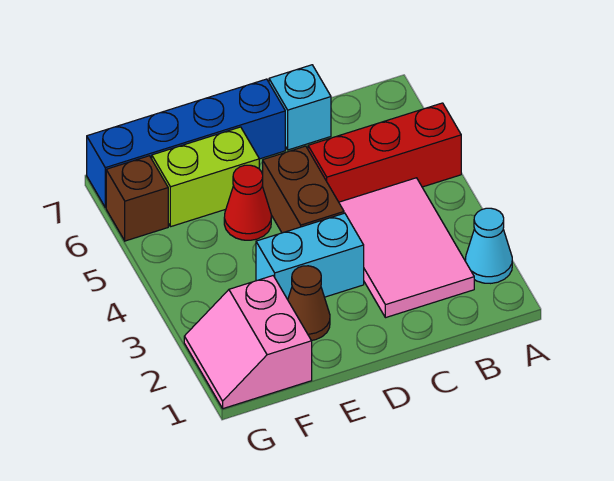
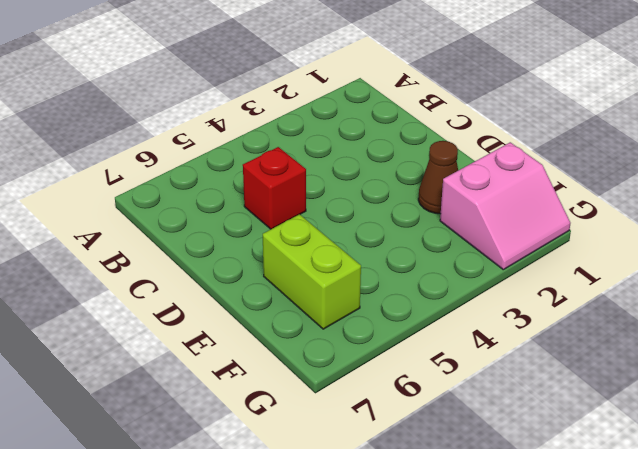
red brick C5 level 1 -> red brick A5:C5 level 1
none -> cyan cone A2 level 1
none -> pink tile B2:C4 level 1
none -> cyan brick C7 level 1

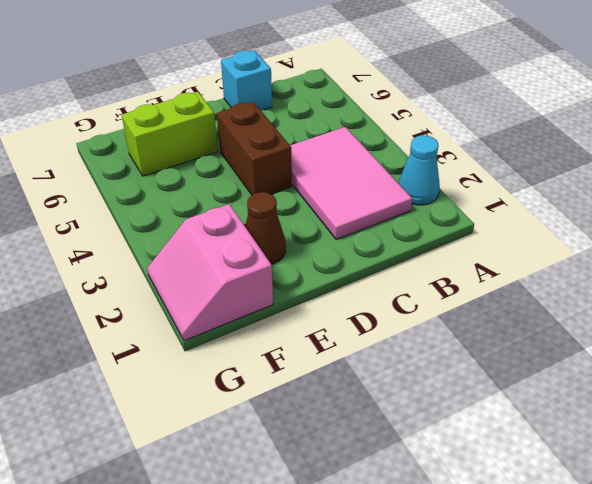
none -> red brick A5:C5 level 1
none -> cyan brick D3:E3 level 1
none -> blue brick D7:G7 level 1

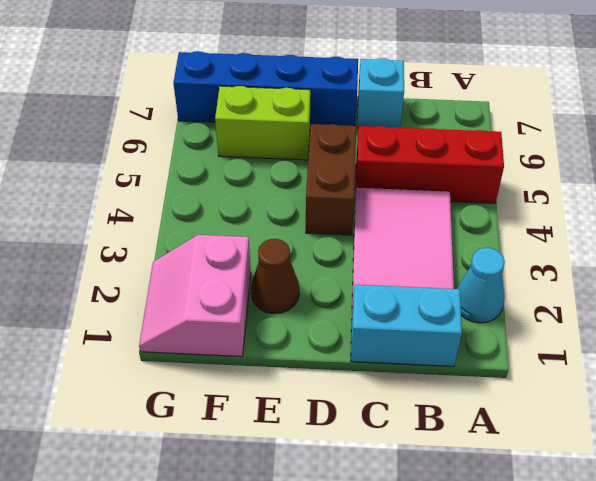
cyan brick B1:C1 level 1 -> cyan brick D3:E3 level 1
none -> red cone E5 level 1
none -> brown brick G6 level 1

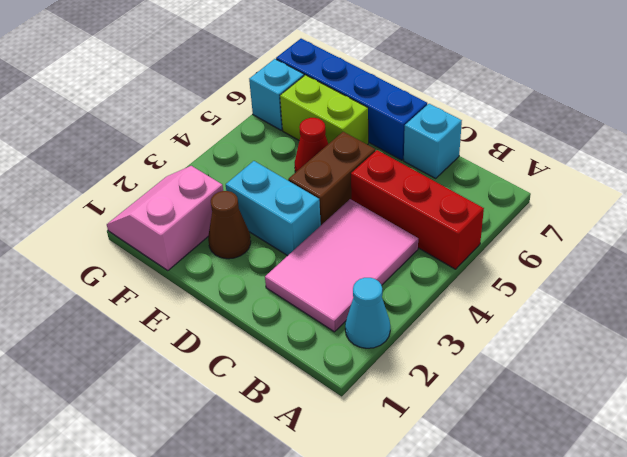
cyan brick G6 level 1 -> brown brick G6 level 1

